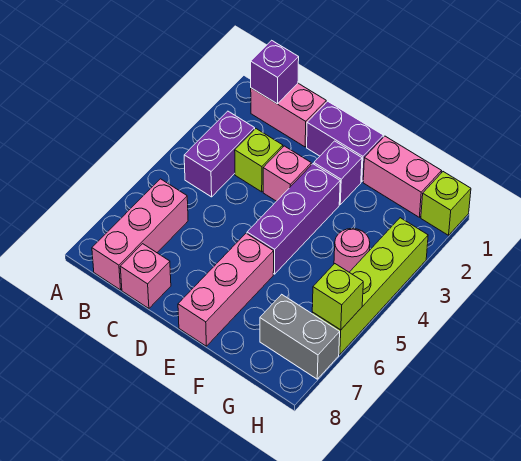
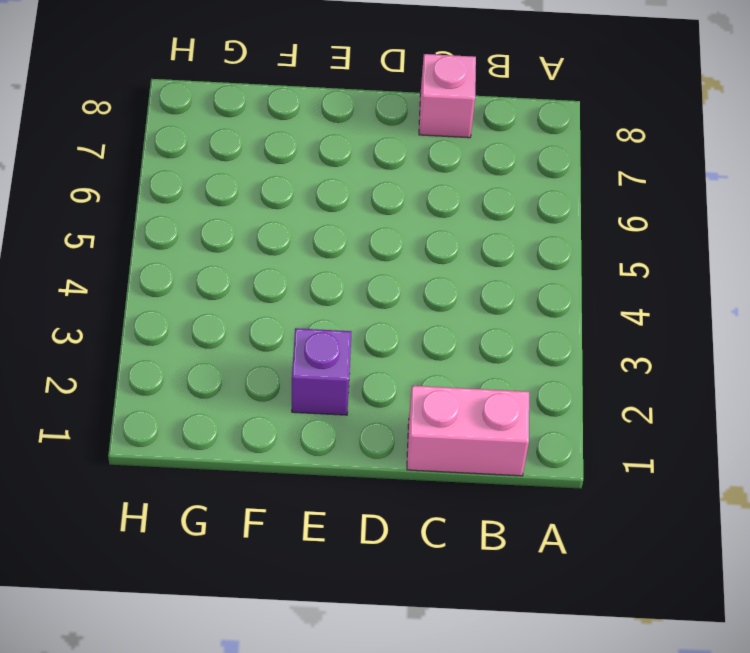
none -> purple brick B3:B4 level 1
none -> pink brick B6:B8 level 1
none -> lime brick C3 level 1

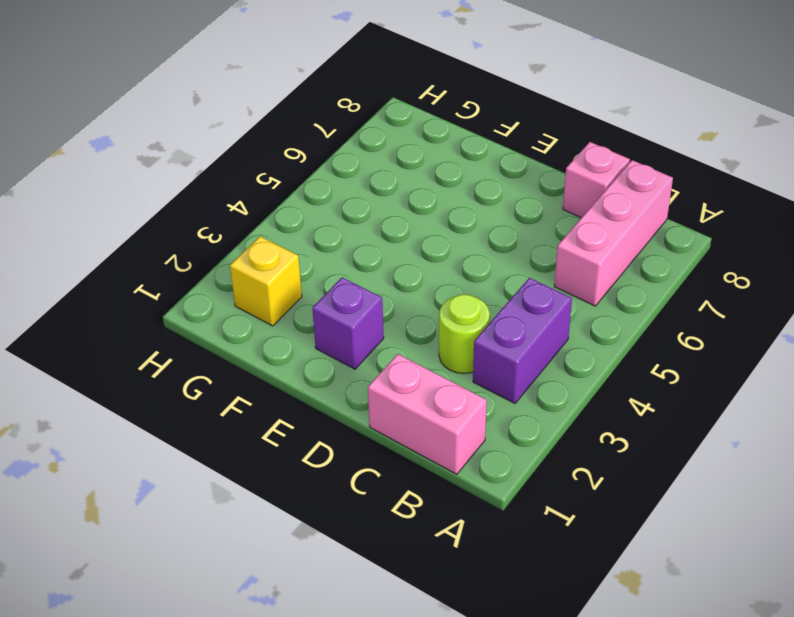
lime round brick C3 level 1 -> lime brick C3 level 1
yellow brick G2 level 1 -> none
none -> purple brick D1:E1 level 1
none -> pink brick D3 level 1
none -> purple brick E3:E5 level 1

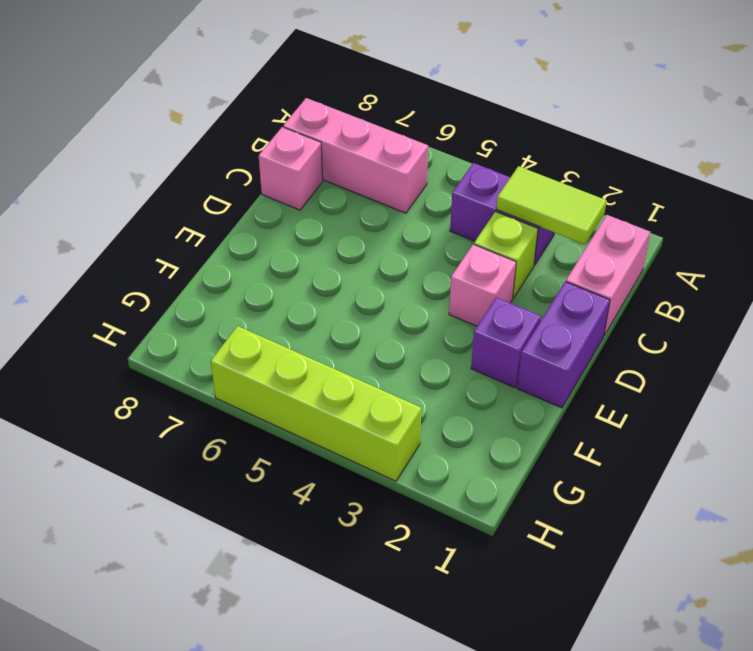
lime tile B2:B3 level 2 -> none
none -> purple brick E3:E5 level 1
none -> pink brick E6:E8 level 1
none -> pink brick F1:G1 level 1

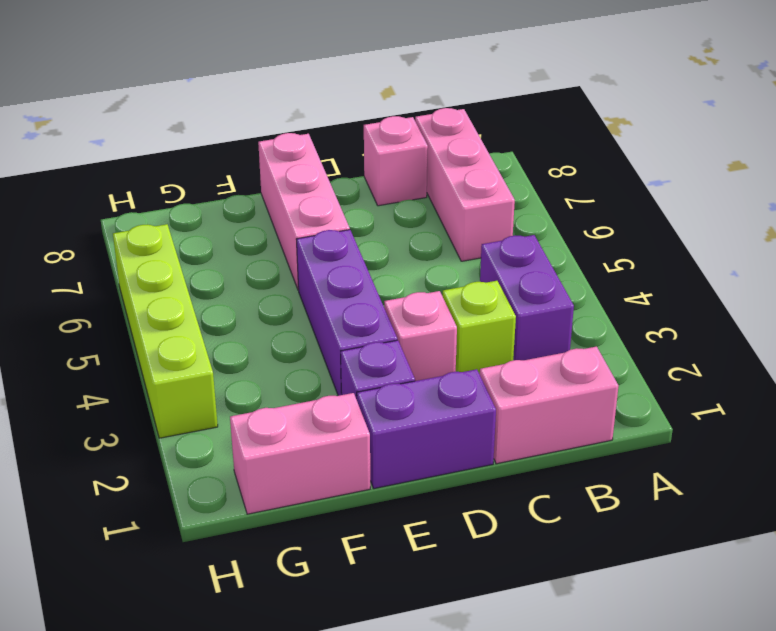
none -> pink round brick G4 level 1
none -> grey brick G7:H7 level 1
none -> lime brick H1 level 1

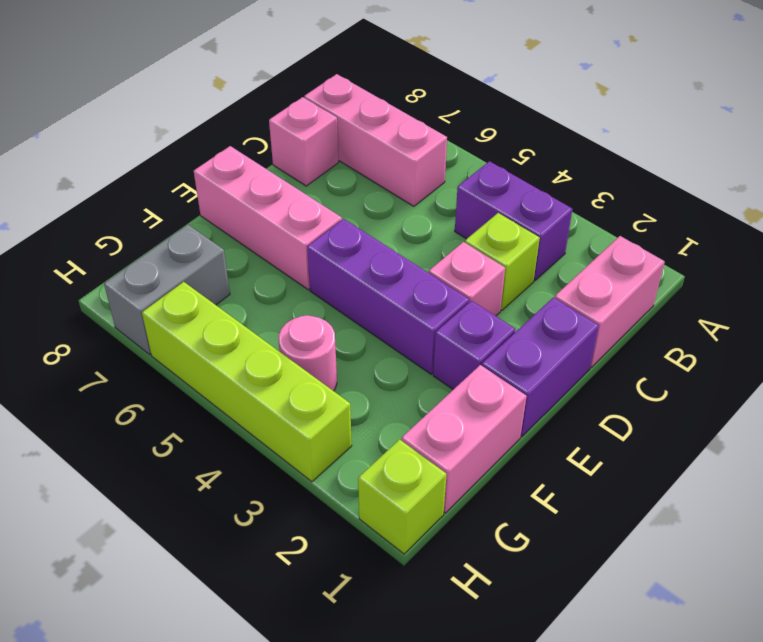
none -> purple brick B1 level 2
none -> lime brick H6 level 2

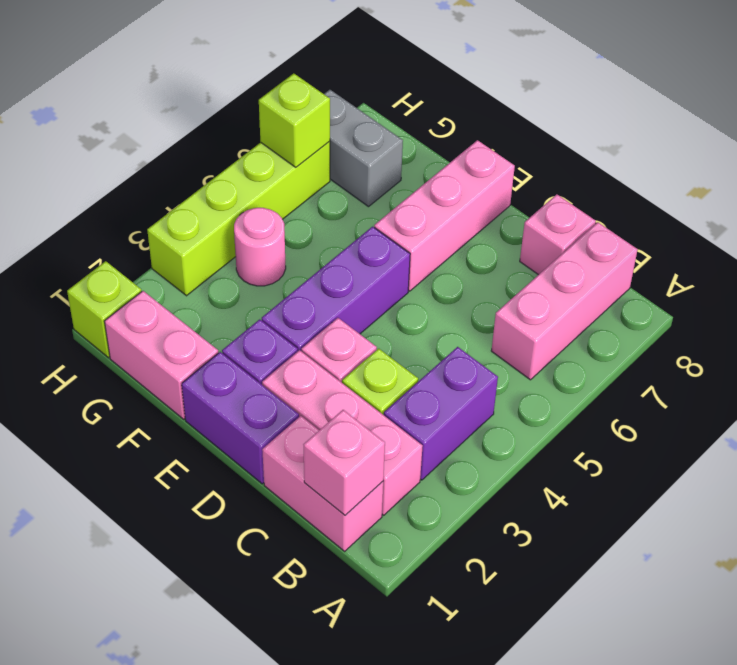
pink brick B1 level 2 -> purple brick B1 level 2
pink brick B2:D2 level 1 -> none

